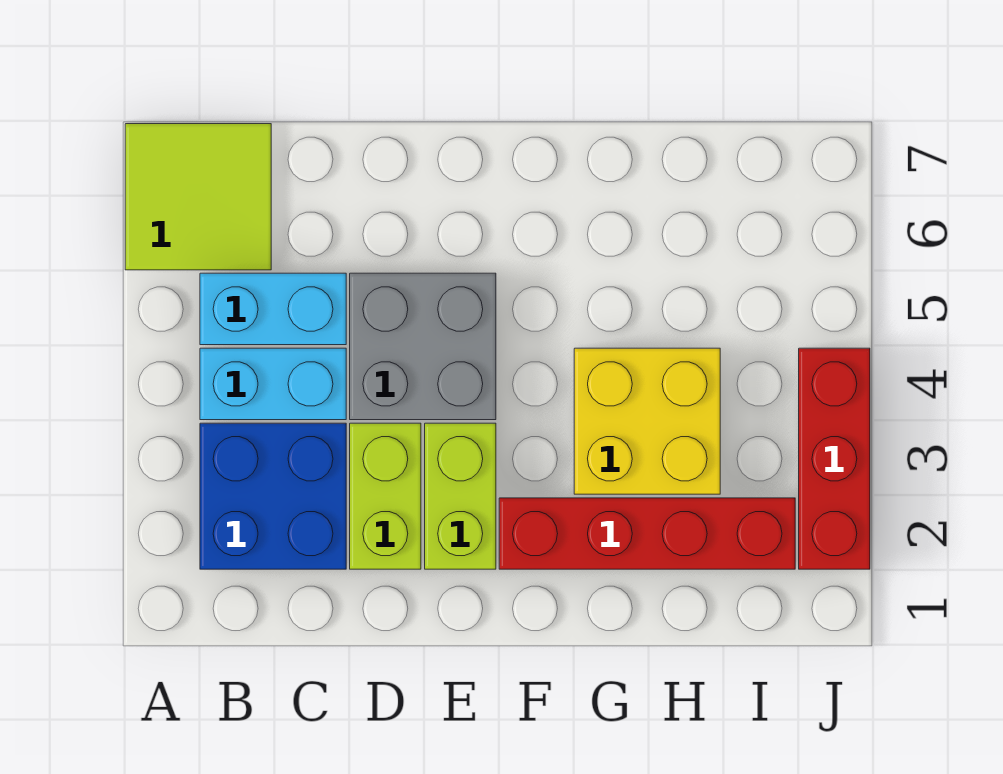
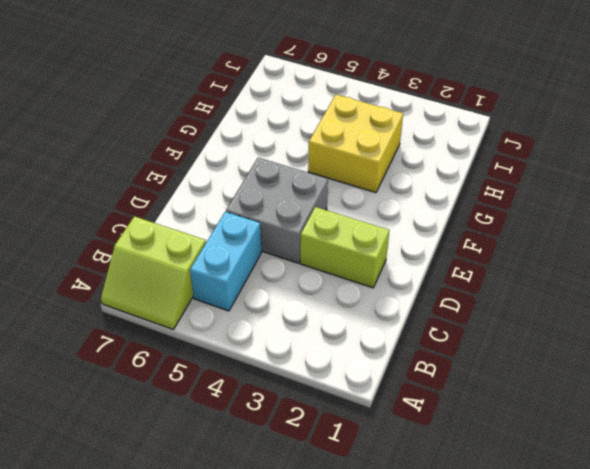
lime slope A6:B7 level 1 top B -> lime tile A6:B7 level 1
none -> blue brick B2:C3 level 1
none -> cyan brick B4:C4 level 1

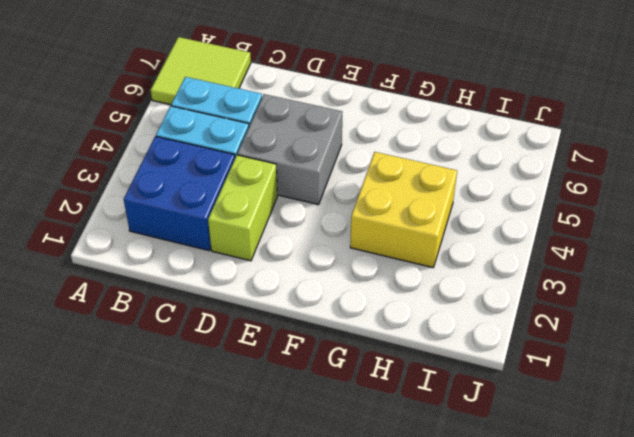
none -> lime brick E2:E3 level 1
none -> red brick F2:I2 level 1

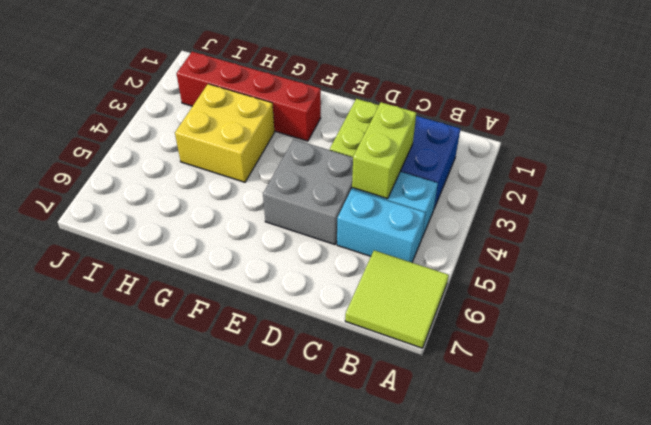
lime brick C3:C4 level 2 -> lime brick E2:E3 level 1
none -> red brick J2:J4 level 1

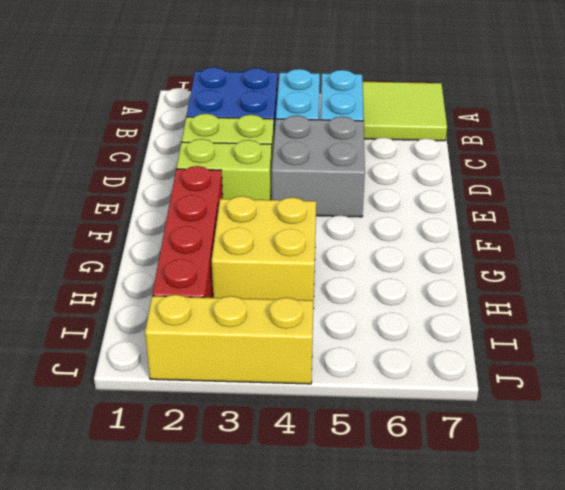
yellow brick J2:J4 level 1 -> red brick J2:J4 level 1

